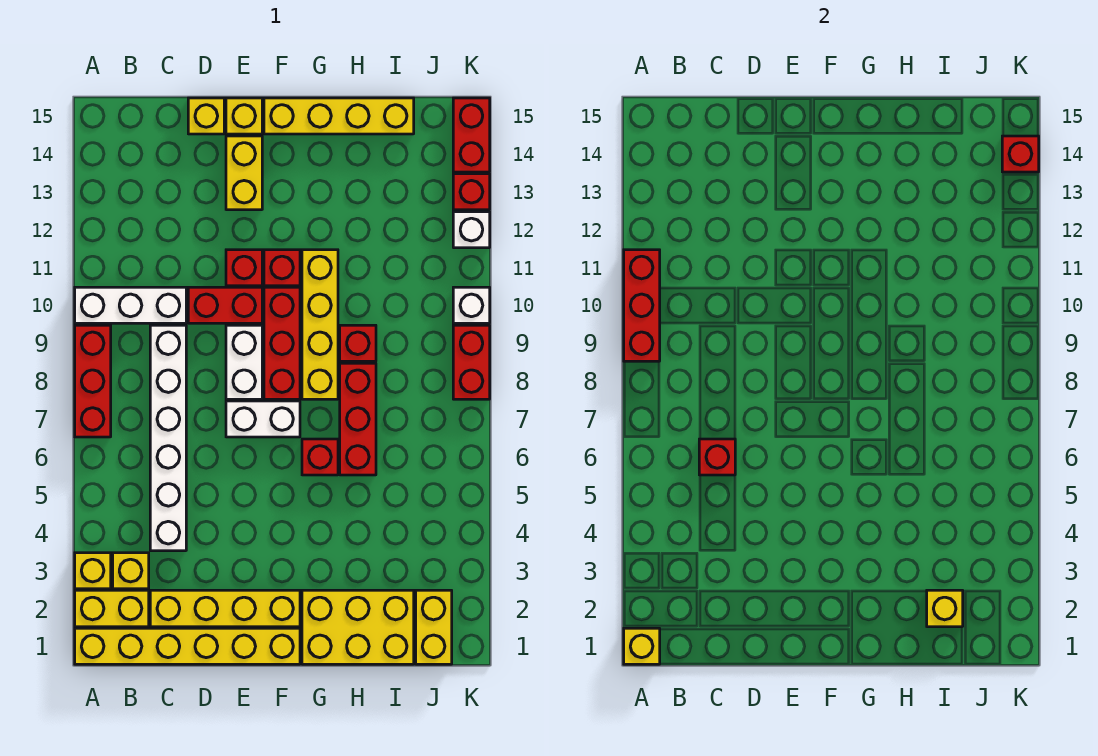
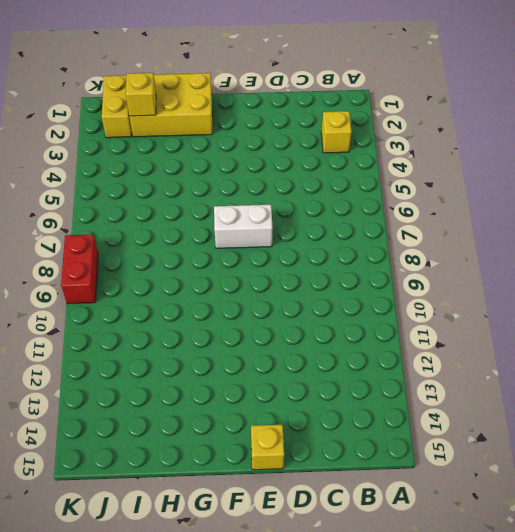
none -> yellow brick A1:F1 level 1
none -> yellow brick A2:B2 level 1
none -> yellow brick A3 level 1
none -> red brick A7:A9 level 1

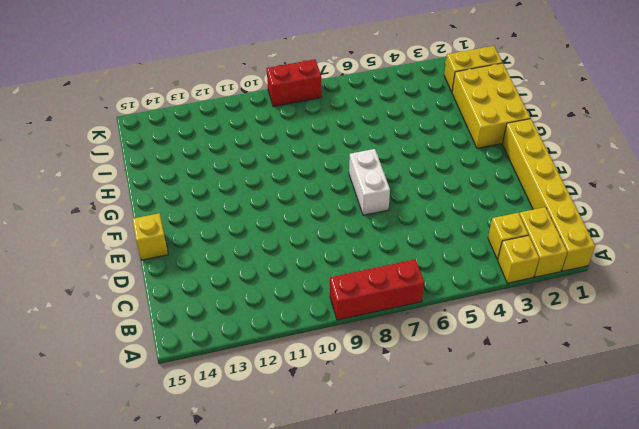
none -> white brick A10:C10 level 1
none -> yellow brick C2:F2 level 1
none -> white brick C4:C9 level 1
none -> red brick D10:E10 level 1

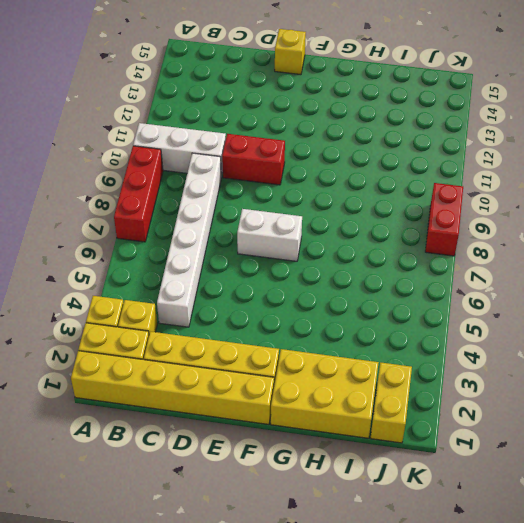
none -> yellow brick D15 level 1
none -> white brick E8:E9 level 1
none -> red brick E11 level 1
none -> yellow brick E13:E14 level 1

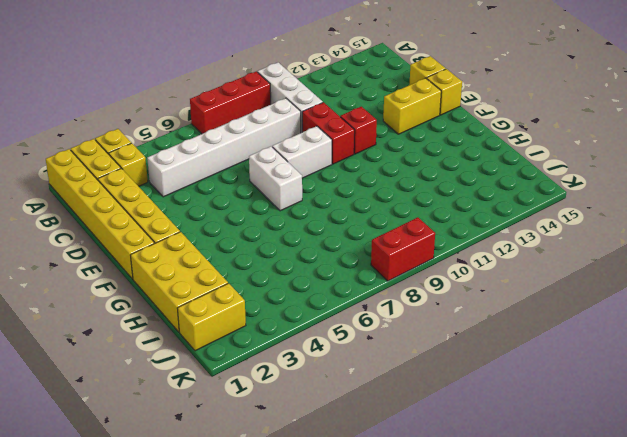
none -> red brick F8:F10 level 1
none -> red brick F11 level 1
none -> yellow brick F15:I15 level 1
none -> red brick G6 level 1

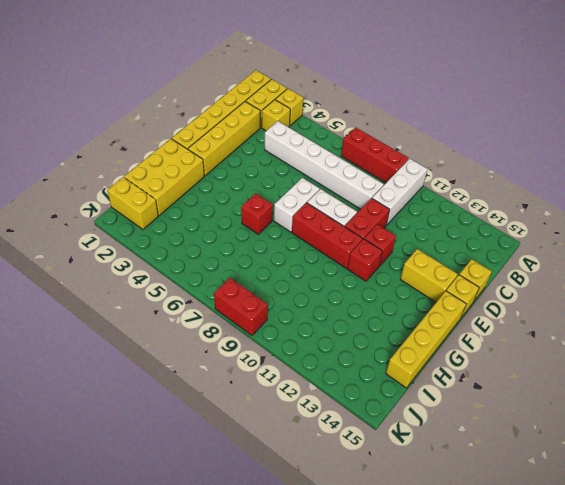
none -> yellow brick G8:G11 level 1
none -> red brick H6:H8 level 1
none -> red brick H9 level 1
none -> white brick K10 level 1

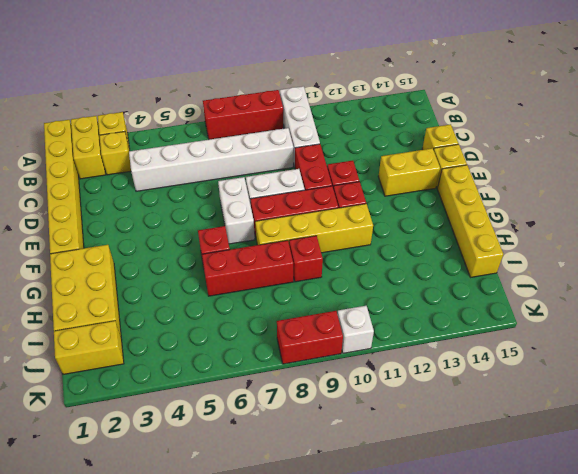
none -> yellow brick C2:F2 level 1
none -> white brick K12 level 1
none -> red brick K13 level 1
none -> red brick K14:K15 level 1

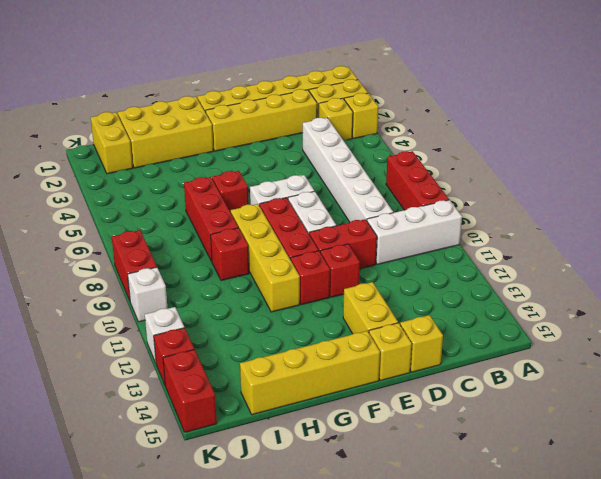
none -> yellow brick A1 level 2
none -> red brick A9:A11 level 2
none -> red brick C6 level 2
none -> yellow brick I2 level 2

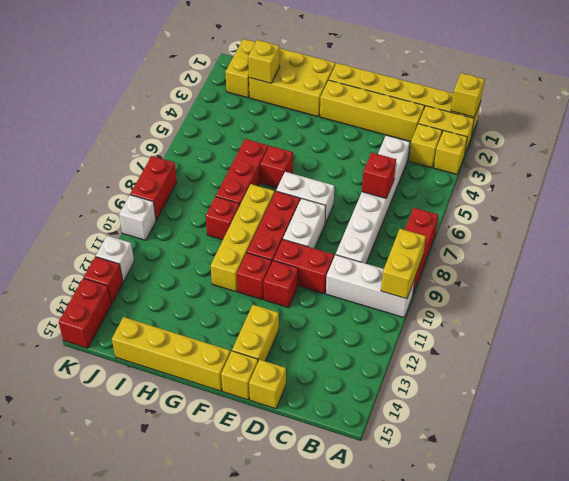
yellow brick A9:A10 level 2 -> red brick A9:A11 level 2
none -> red brick K14 level 2

